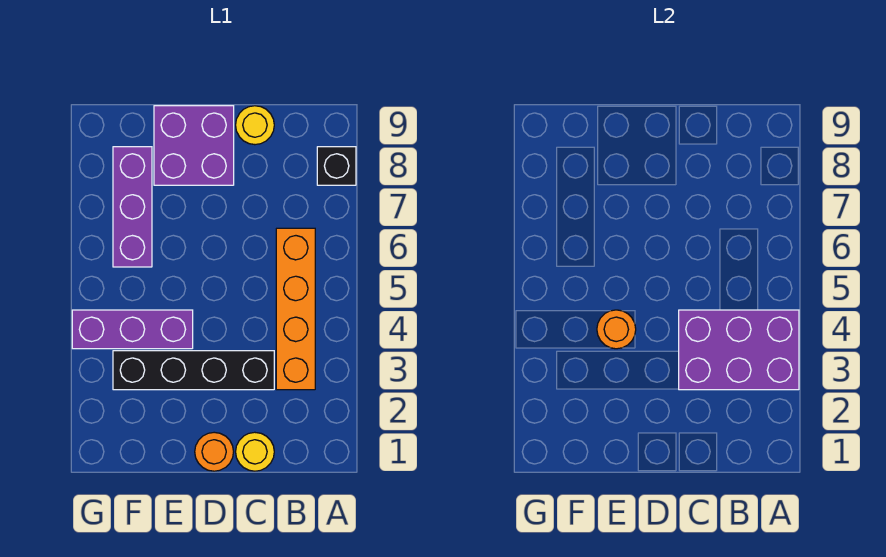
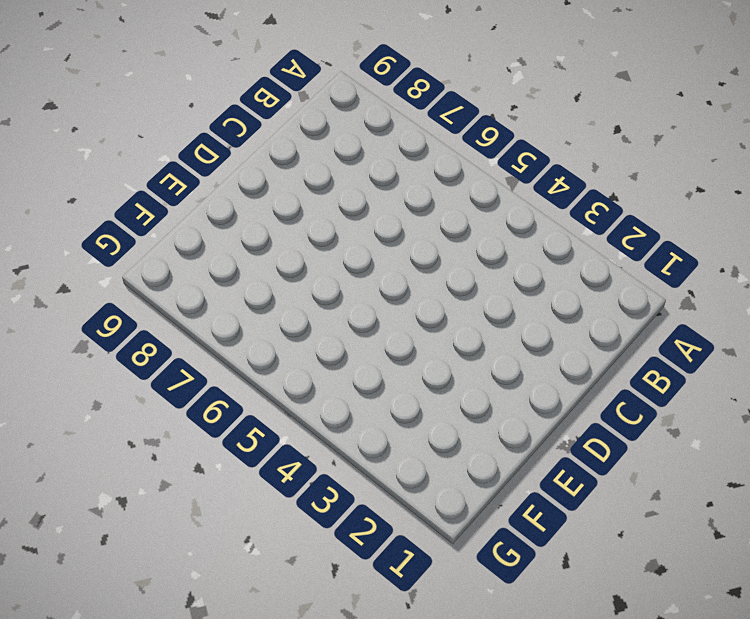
none -> black brick A8 level 1
none -> orange brick B3:B6 level 1

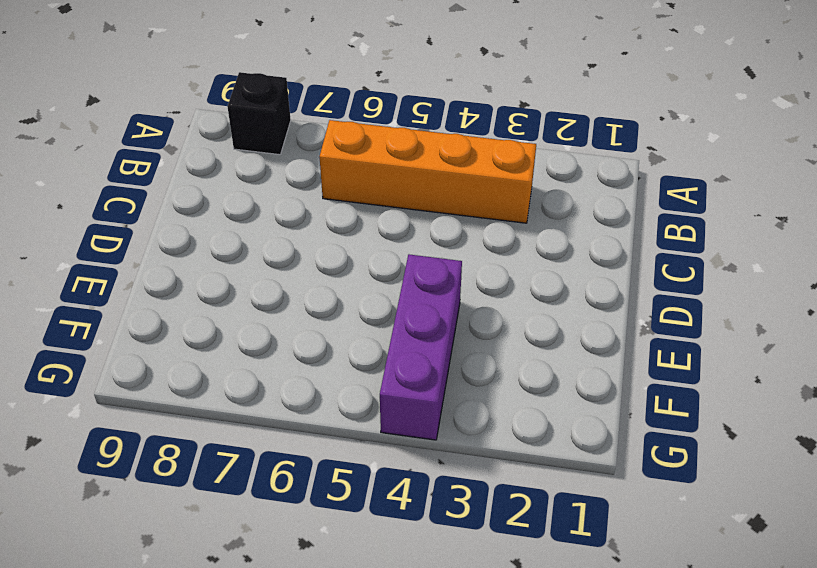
none -> yellow round brick C1 level 1
none -> black brick C3:F3 level 1

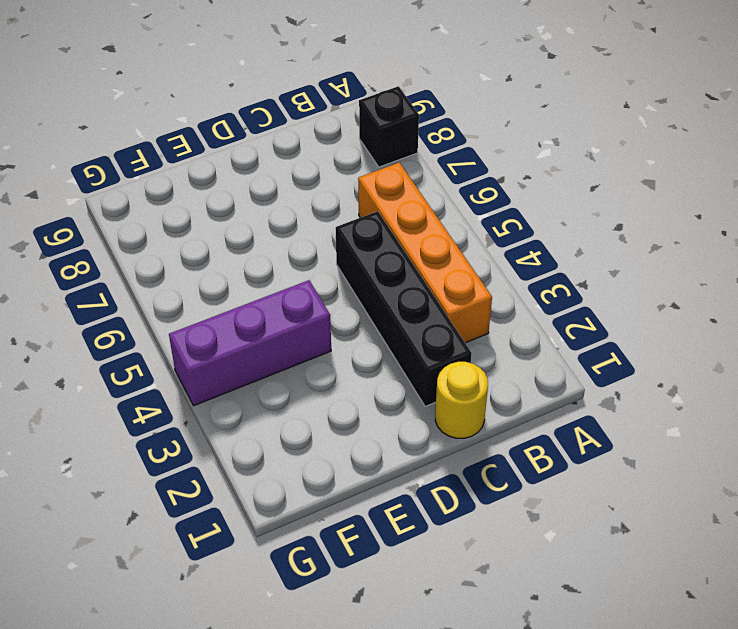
black brick C2:C5 level 1 -> black brick C3:F3 level 1
none -> yellow round brick C9 level 1
none -> orange round brick D1 level 1

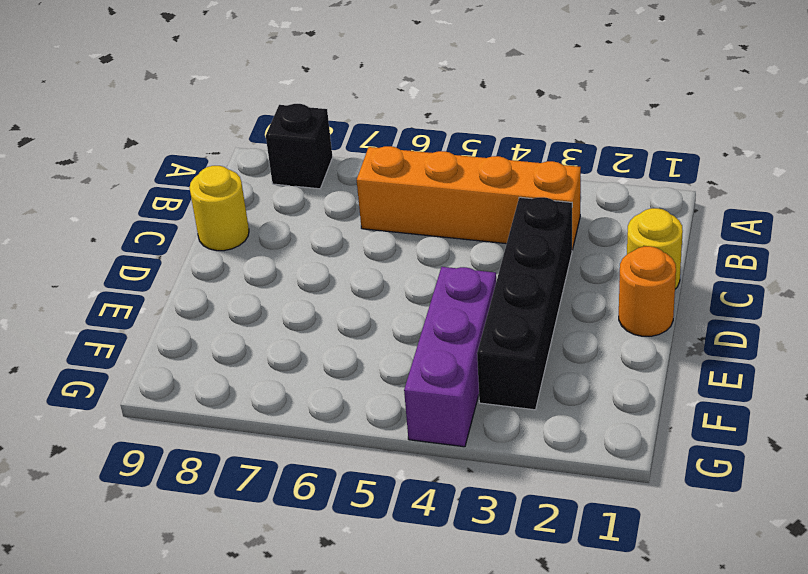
none -> purple brick D8:E9 level 1
none -> purple brick F6:F8 level 1

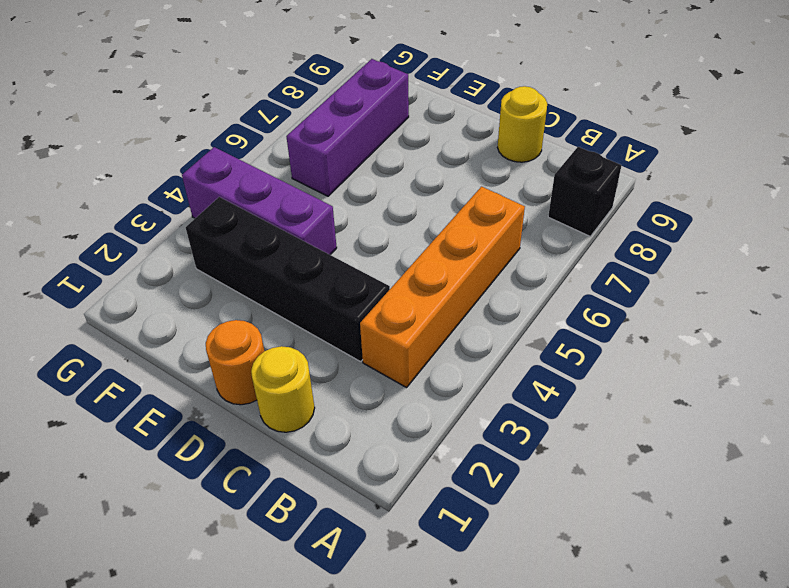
none -> purple brick D8:E9 level 1
none -> purple brick A3:C4 level 2

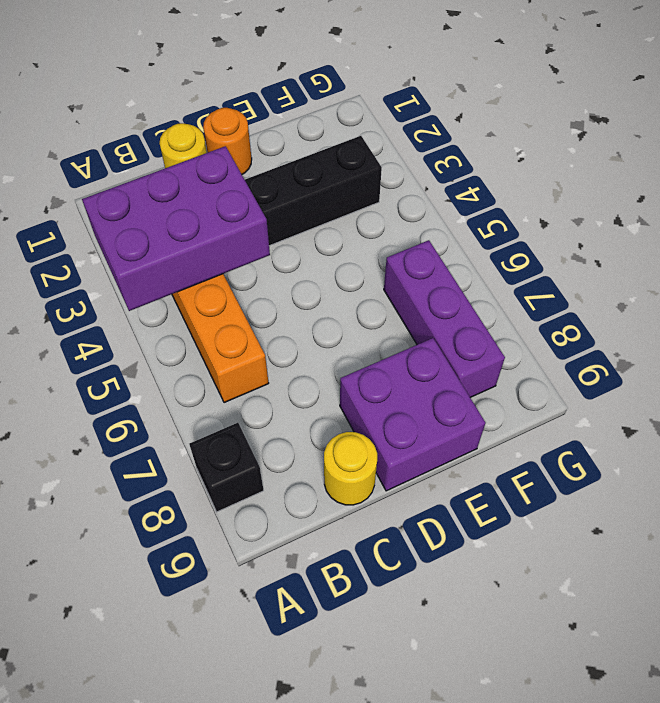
none -> purple brick E4:G4 level 1
none -> orange round brick E4 level 2

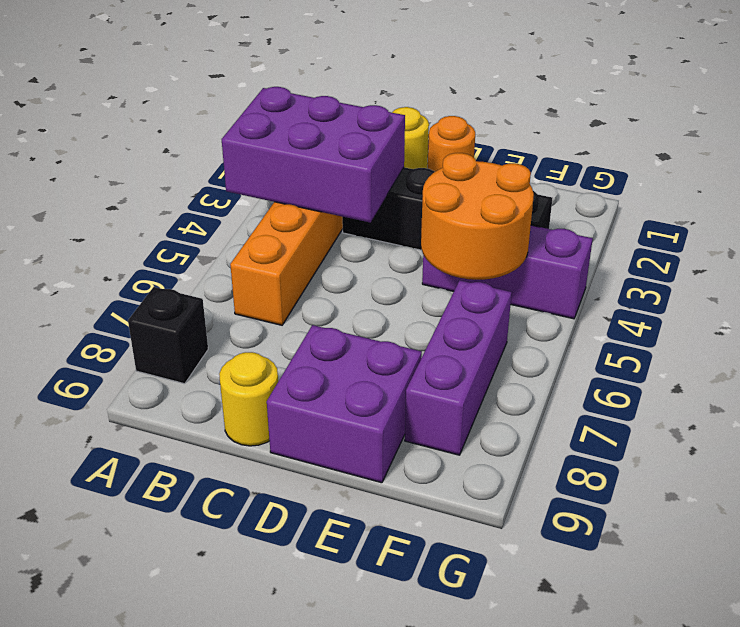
orange round brick E4:F5 level 2 -> orange round brick E4 level 2

